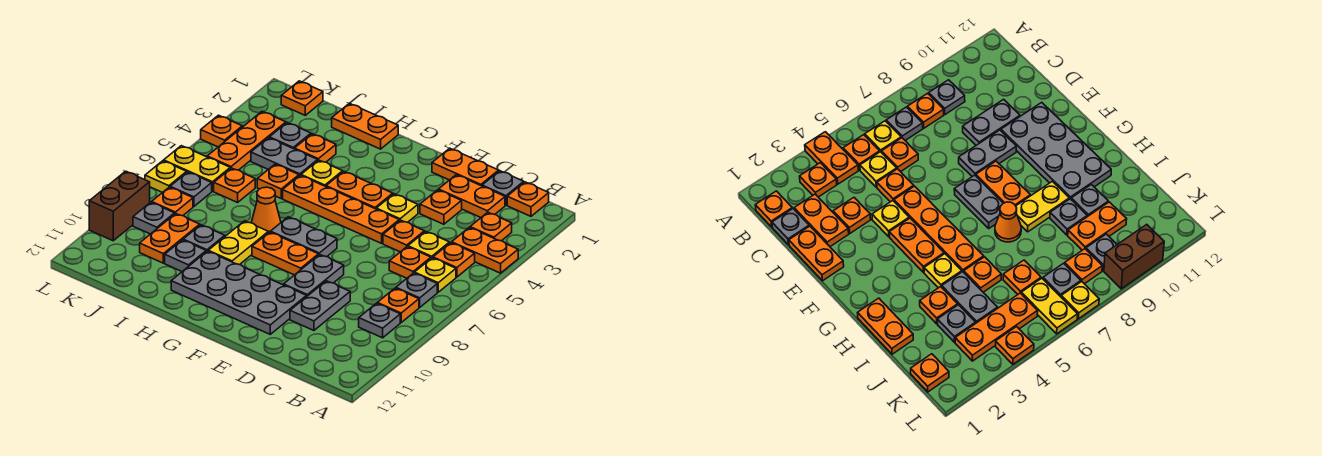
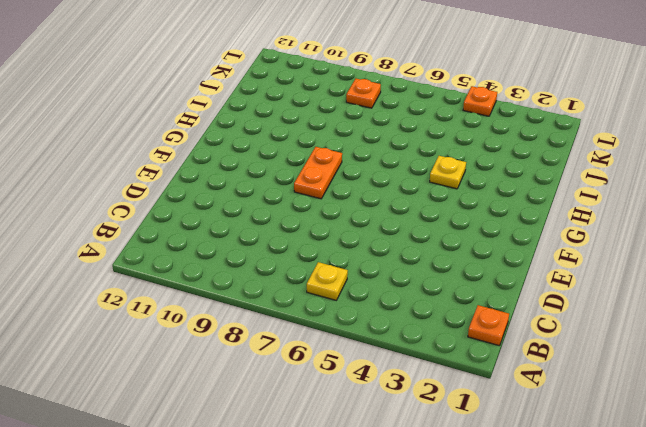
none -> orange plate A4:B4 level 1
none -> orange plate B3 level 1
none -> orange plate B5 level 1
none -> grey plate B7 level 1

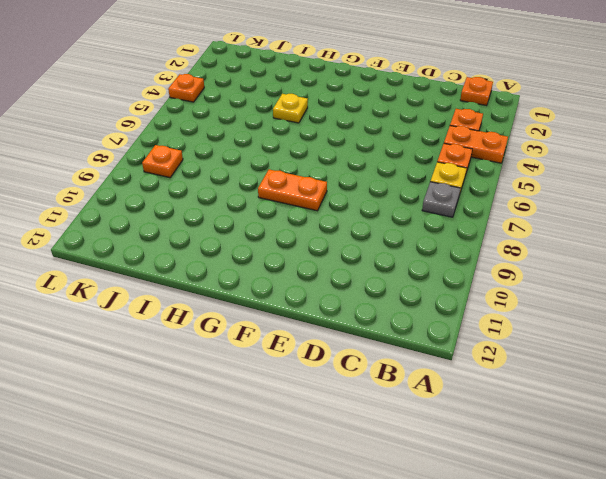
none -> orange plate B8 level 1
none -> grey plate B9 level 1
none -> grey plate C1 level 1
none -> orange plate C2:D2 level 1

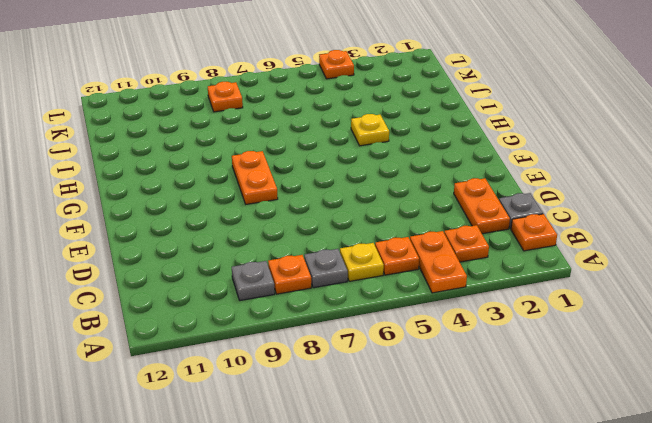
none -> yellow plate C5 level 1
none -> orange plate C6 level 1
none -> orange plate D1:E1 level 1
none -> orange plate D3 level 1

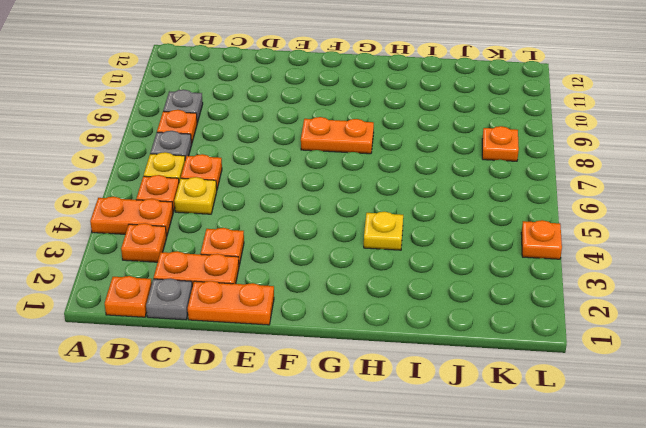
none -> orange plate D5 level 1
none -> grey plate D9:D10 level 1
none -> yellow plate E4 level 1
none -> orange plate E5:H5 level 1

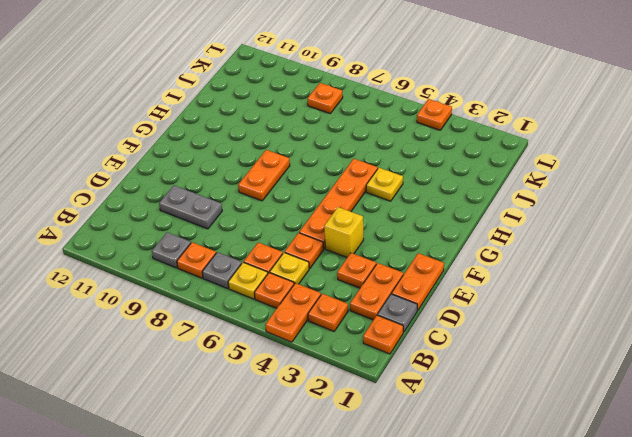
yellow brick E4 level 1 -> yellow plate E4 level 1
none -> grey plate E8:E9 level 1
none -> grey plate E10:H11 level 1
none -> orange plate F4:G4 level 1
none -> grey plate F7:G7 level 1

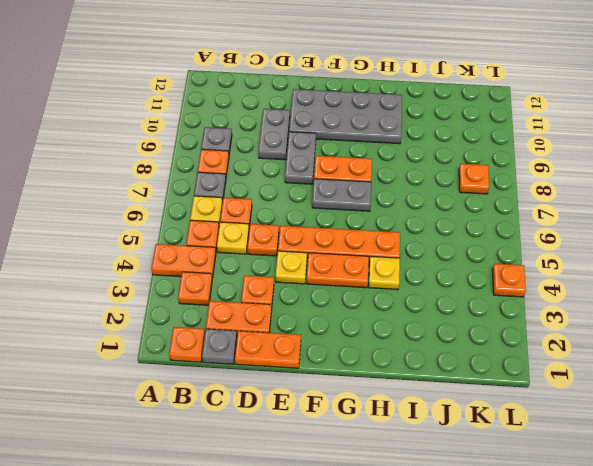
none -> orange plate H1:I1 level 1
none -> orange cone H7 level 1
none -> yellow plate H8:H9 level 1
none -> orange plate I3 level 1

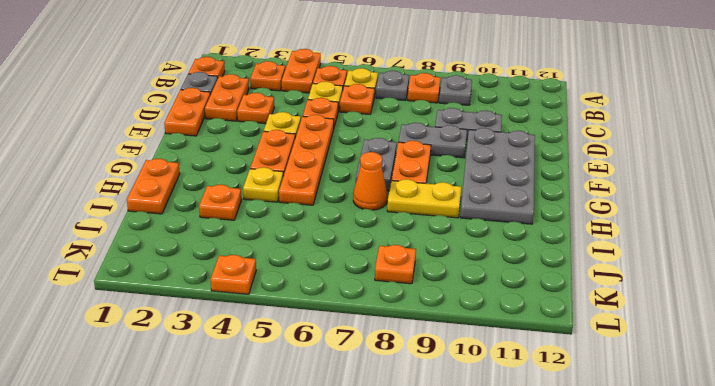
none -> grey plate I4:J4 level 1
none -> orange plate I5 level 1
none -> grey plate I9 level 1
none -> grey plate I10 level 1

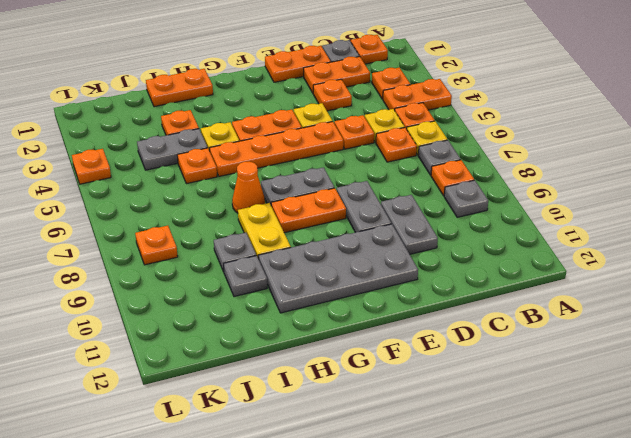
none -> grey plate J3 level 1
none -> orange plate J6 level 1
none -> orange plate J9:J10 level 1
none -> orange plate K1 level 1

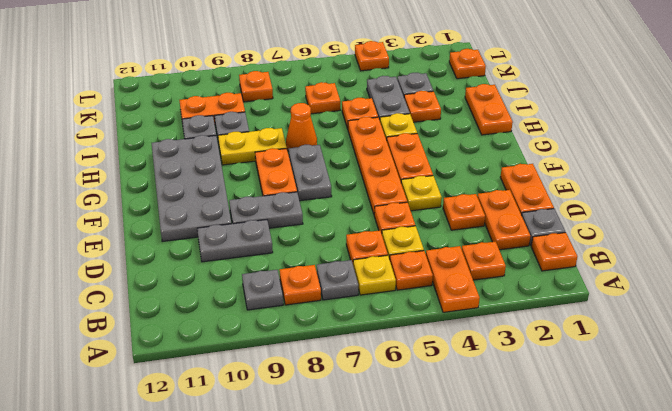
none -> orange plate K3:K5 level 1
none -> yellow plate K6:L6 level 1
none -> grey plate K7 level 1
none -> grey plate K9 level 1

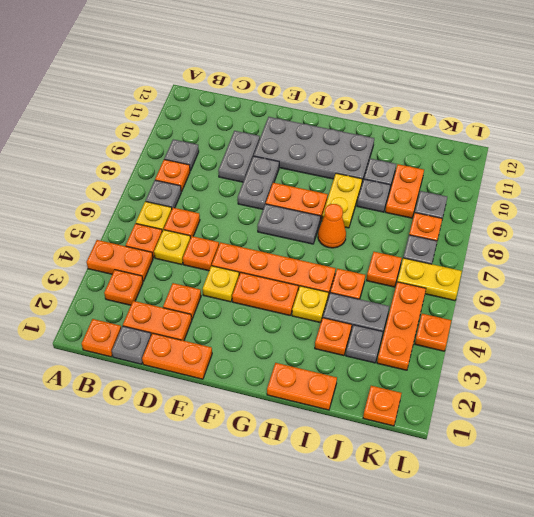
none -> yellow plate L7 level 1
none -> brown brick L9:L10 level 1

